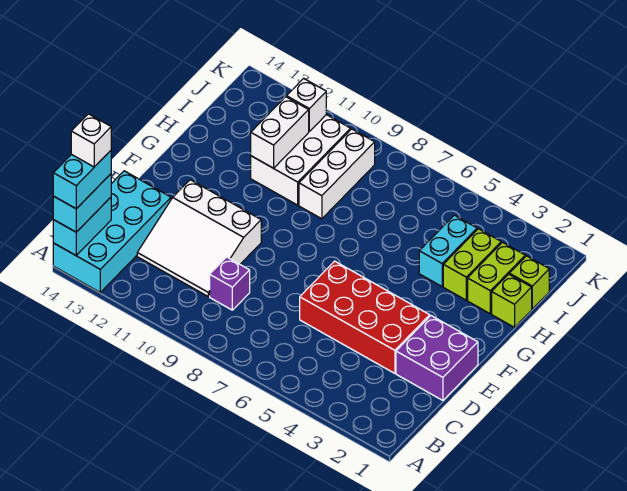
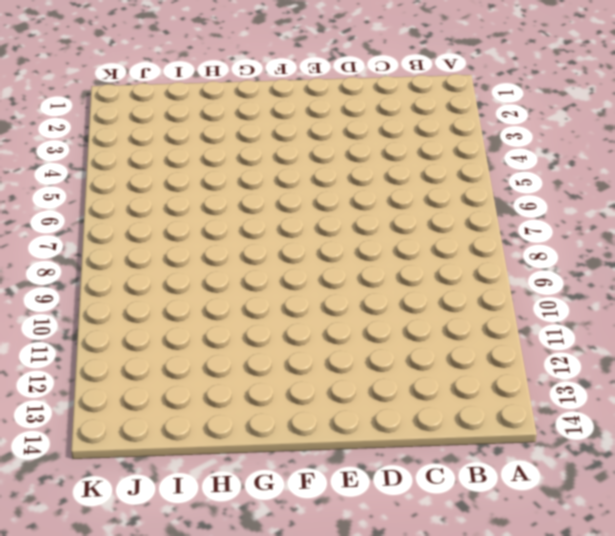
none -> cyan brick A13:D14 level 1
none -> purple brick C9 level 1
none -> white slope C10:E12 level 1 top E

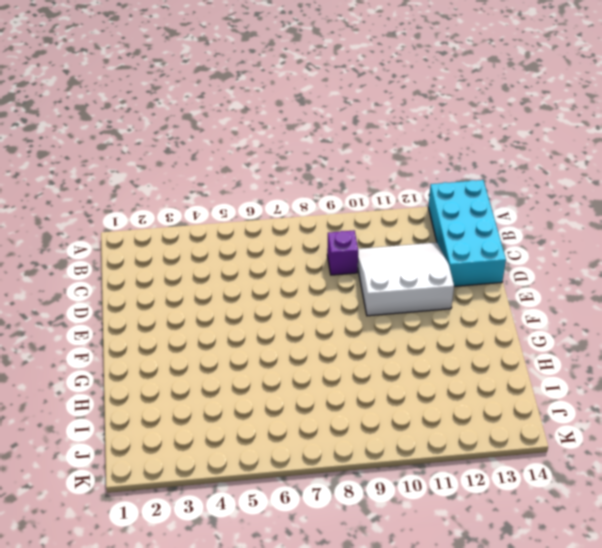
none -> purple brick D1:E2 level 1
none -> red brick D3:E6 level 1
none -> lime brick H1 level 1

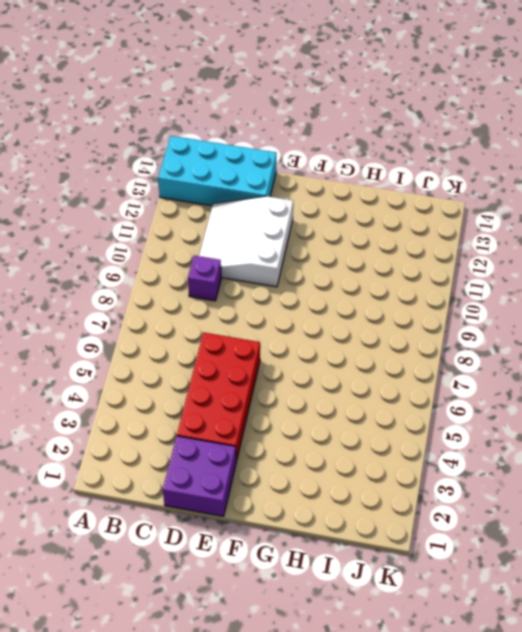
none -> lime brick H1 level 1
none -> lime brick H2:I2 level 1
none -> lime brick H3:I3 level 1

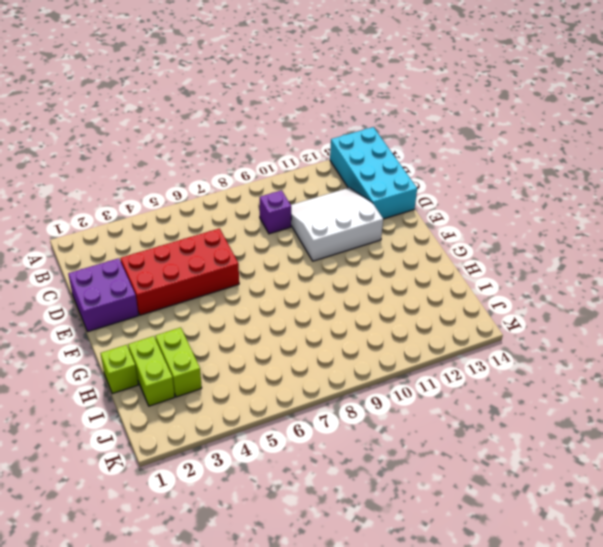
none -> cyan brick H4:I4 level 1
none -> white brick H9:J9 level 1
none -> white brick H10:J11 level 1

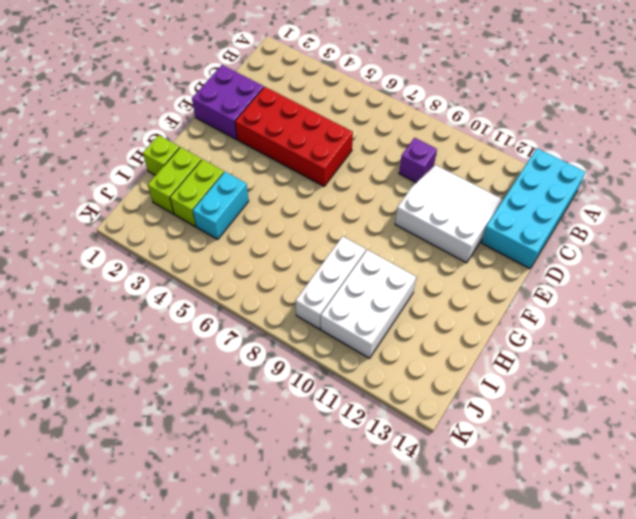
none -> lime brick I1 level 1
none -> cyan brick A14:B14 level 2
none -> white brick H11:I11 level 2

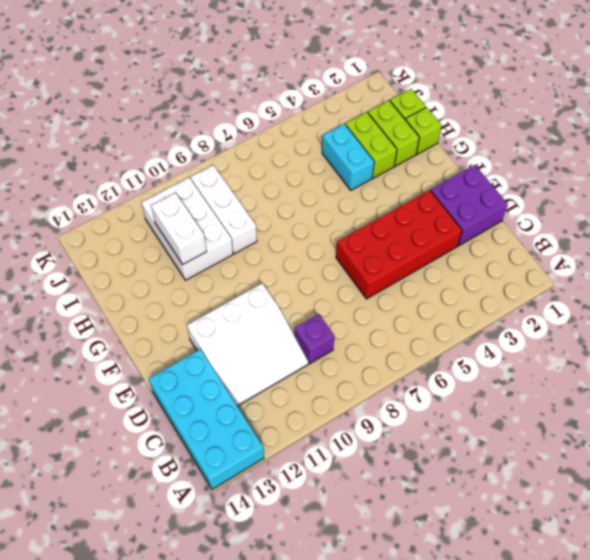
none -> cyan brick A14:B14 level 2
none -> white brick J11 level 2
none -> cyan brick A14:B14 level 3

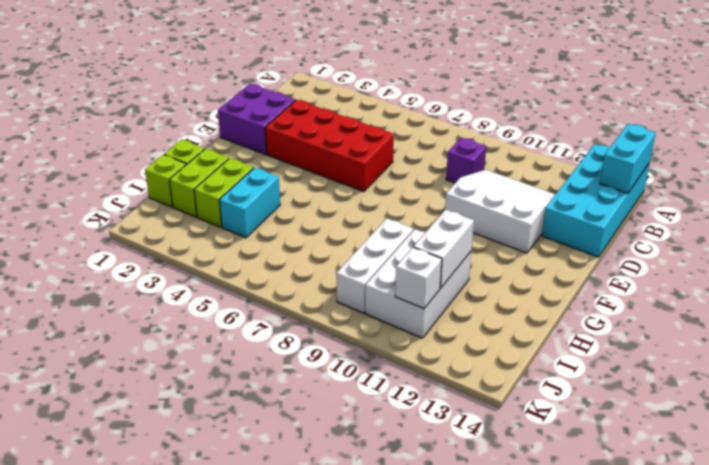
none -> cyan brick A14:B14 level 3
none -> cyan brick A14:B14 level 4
none -> white brick B14 level 5

